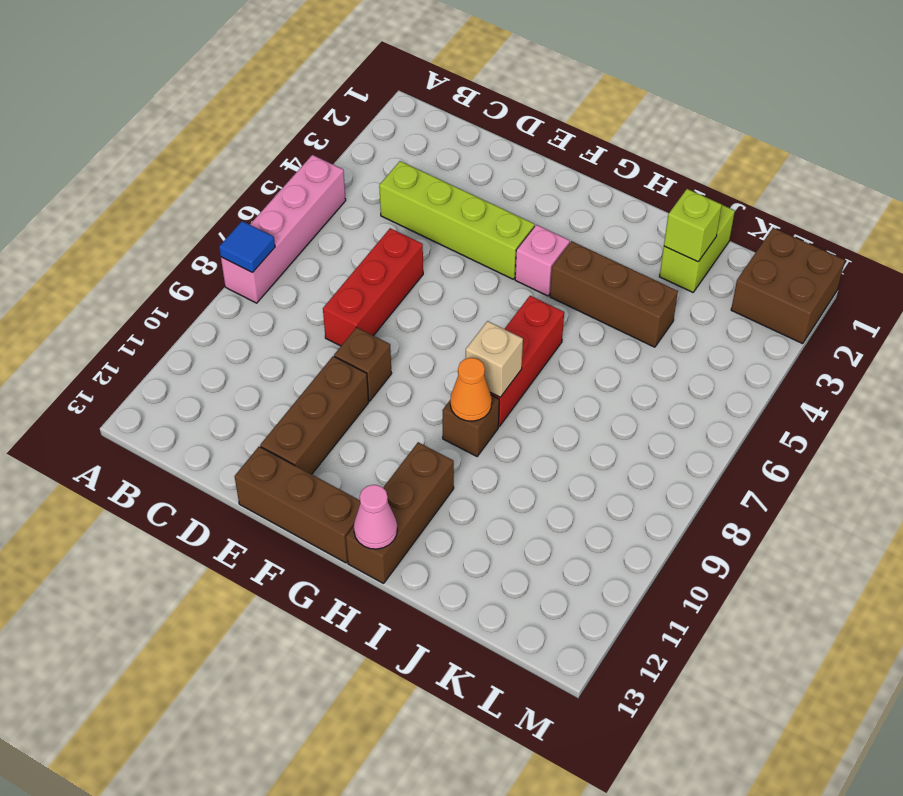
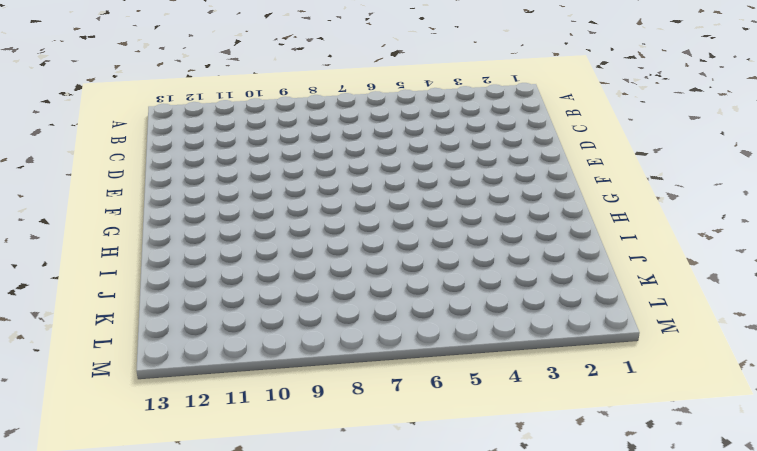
none -> pink brick A5:A8 level 1
none -> lime brick C4:F4 level 1
none -> red brick D6:D8 level 1

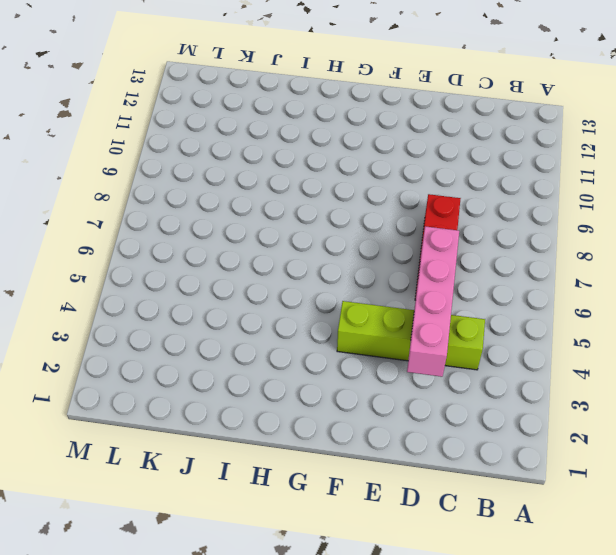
pink brick D3:D6 level 2 -> pink brick A5:A8 level 1
none -> brown brick E9 level 1
none -> brown brick E10:E12 level 1
none -> brown brick E13:G13 level 1

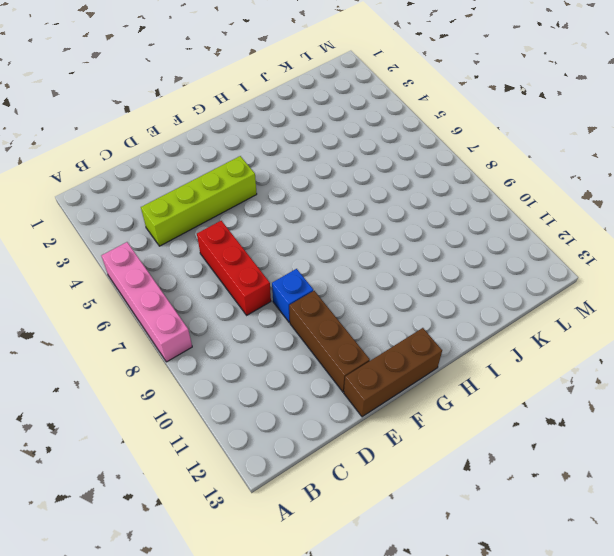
blue brick E9 level 1 -> brown brick E9 level 1
none -> pink brick G4 level 1
none -> brown brick H4:J4 level 1
none -> red brick H6:H8 level 1

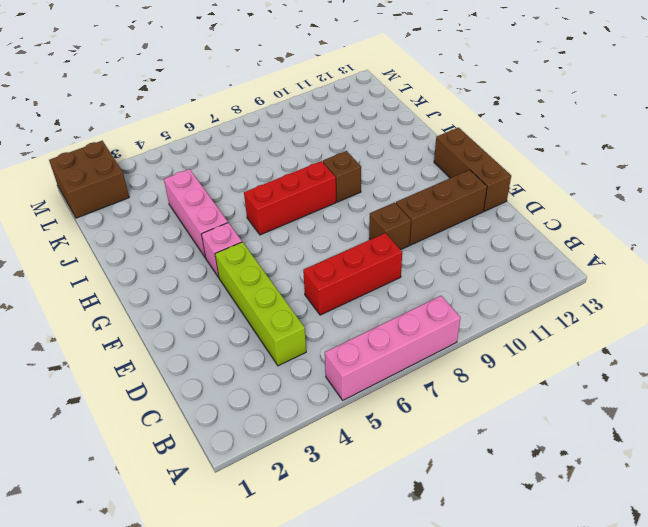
pink brick H4:J4 level 1 -> brown brick H4:J4 level 1
none -> brown brick H11:H13 level 1
none -> lime brick J1:J2 level 1
none -> blue tile A8 level 2

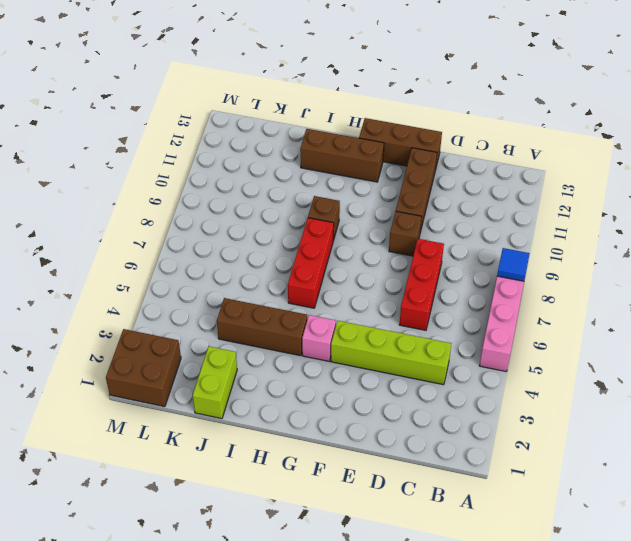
brown brick G12:I12 level 1 -> brown brick H11:H13 level 1
none -> tan brick H8 level 2
none -> orange cone H9 level 2
none -> pink cone H13 level 2

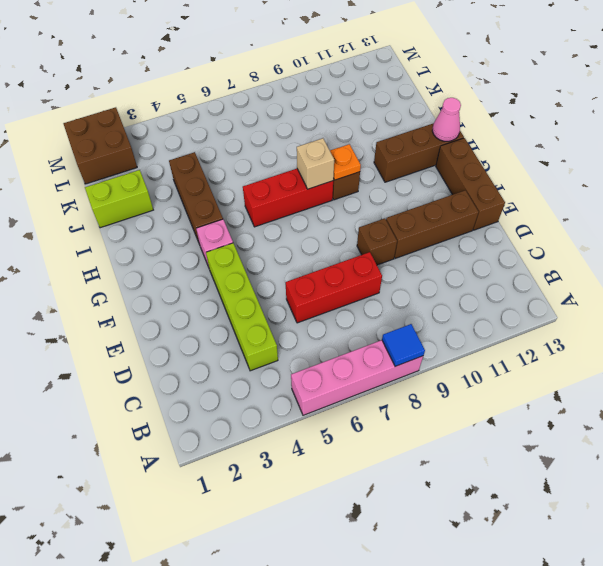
orange plate H9 level 2 -> orange cone H9 level 2
none -> lime brick J2 level 2

